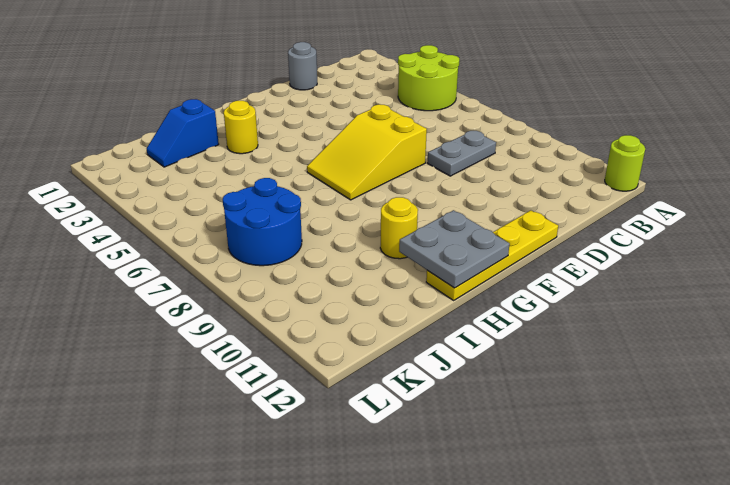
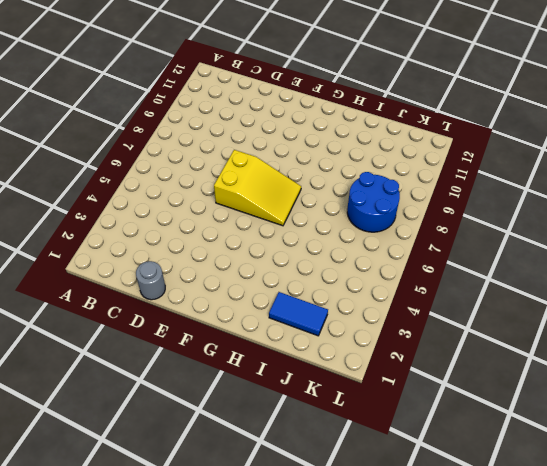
blue tile I2:J2 level 1 -> blue slope I2:J2 level 1 top I
none -> lime round brick A4:B5 level 1
none -> lime round brick A12 level 1

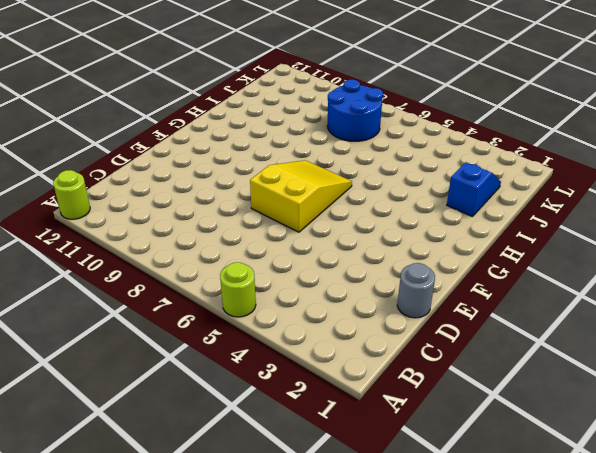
lime round brick A5 level 1 -> lime round brick A4:B5 level 1
none -> grey plate C8:D8 level 1
none -> yellow plate E12:H12 level 1

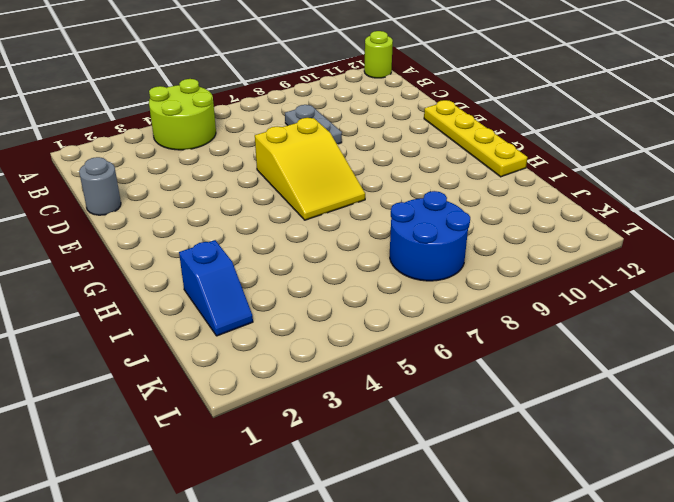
none -> yellow round brick H3 level 1
none -> yellow round brick H10 level 1

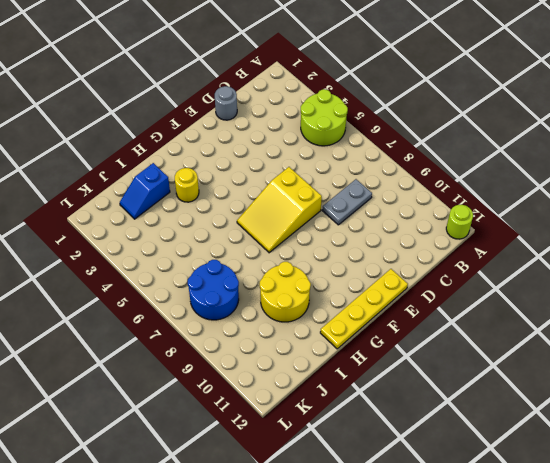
yellow round brick H9:I10 level 1 -> yellow round brick H10 level 1
none -> grey plate G11:H12 level 2

